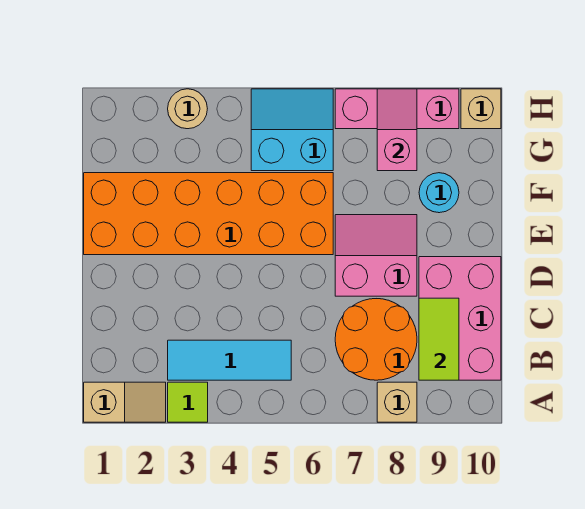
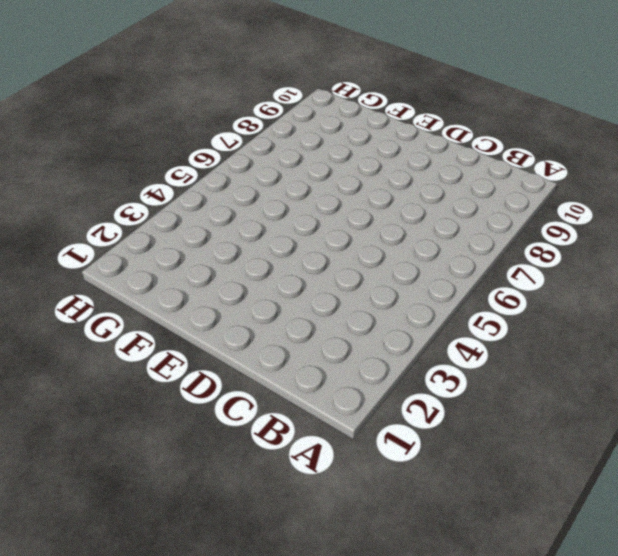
none -> tan slope A1:A2 level 1 top 1
none -> lime tile A3 level 1
none -> tan brick A8 level 1

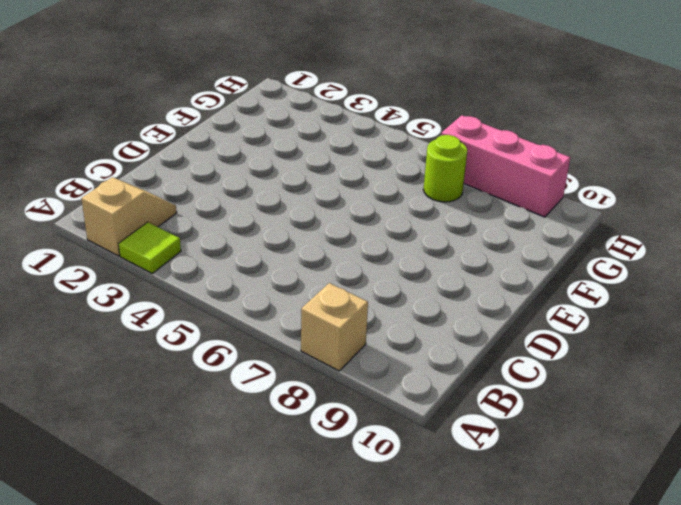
tan slope A2:B2 level 1 top A -> tan slope A1:A2 level 1 top 1
lime round brick G7 level 1 -> none
none -> cyan tile B3:B5 level 1
none -> orange round brick B7:C8 level 1
none -> pink brick B9:D10 level 1

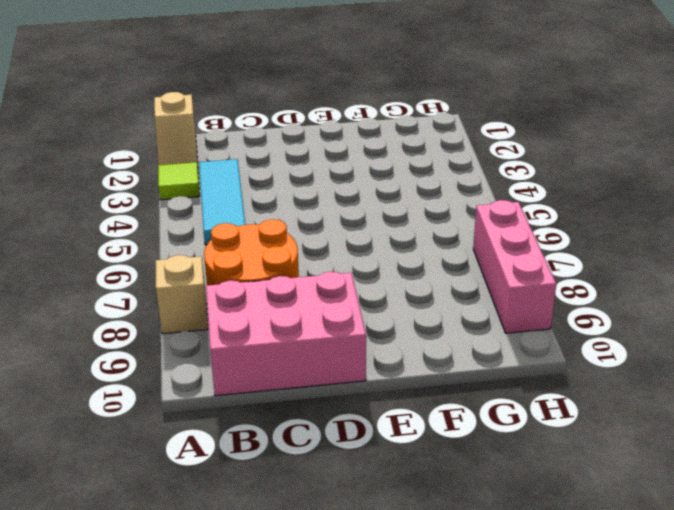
none -> pink slope D7:E8 level 1 top D
none -> orange brick E1:F6 level 1
none -> cyan round brick F9 level 1

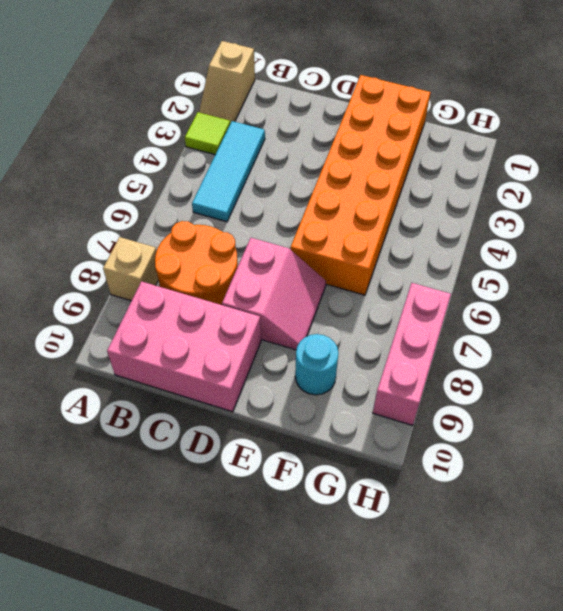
none -> cyan slope G5:H6 level 1 top G
none -> tan round brick H3 level 1
none -> tan brick H10 level 1

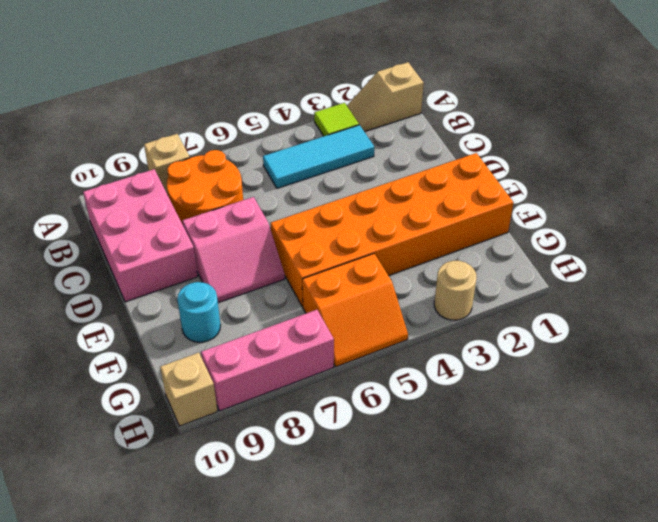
orange slope G5:H6 level 1 top G -> cyan slope G5:H6 level 1 top G
none -> lime tile B9:C9 level 2
none -> pink slope G8:H8 level 2 top G

